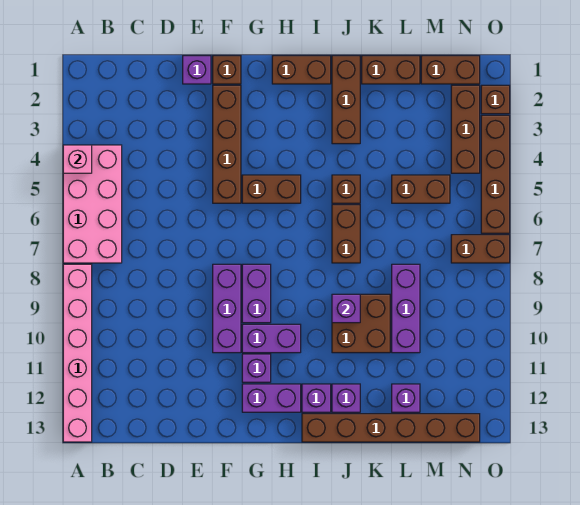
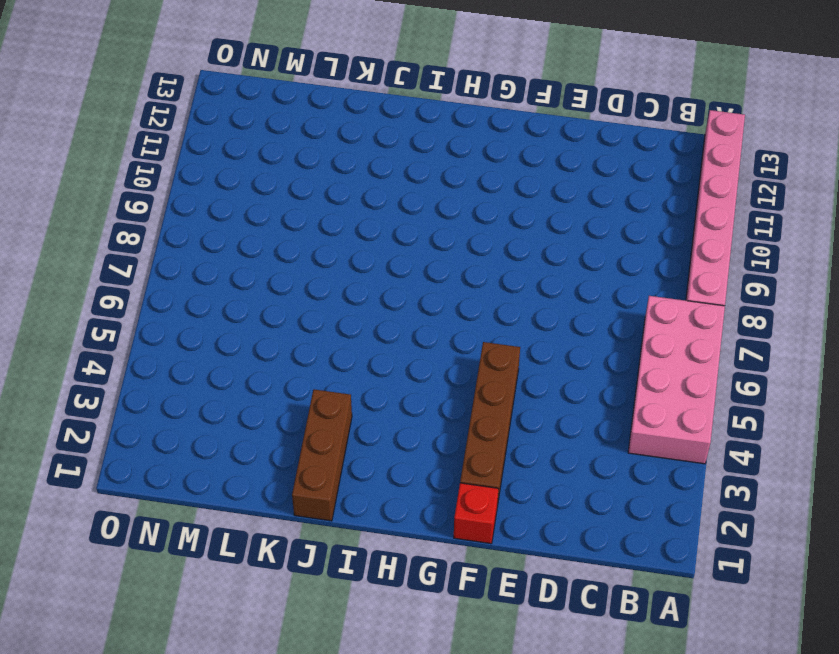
red brick F1 level 1 -> brown brick F1 level 1
none -> purple brick E1 level 1
none -> purple brick F8:F10 level 1
none -> brown brick G5:H5 level 1
none -> purple brick G8:G9 level 1

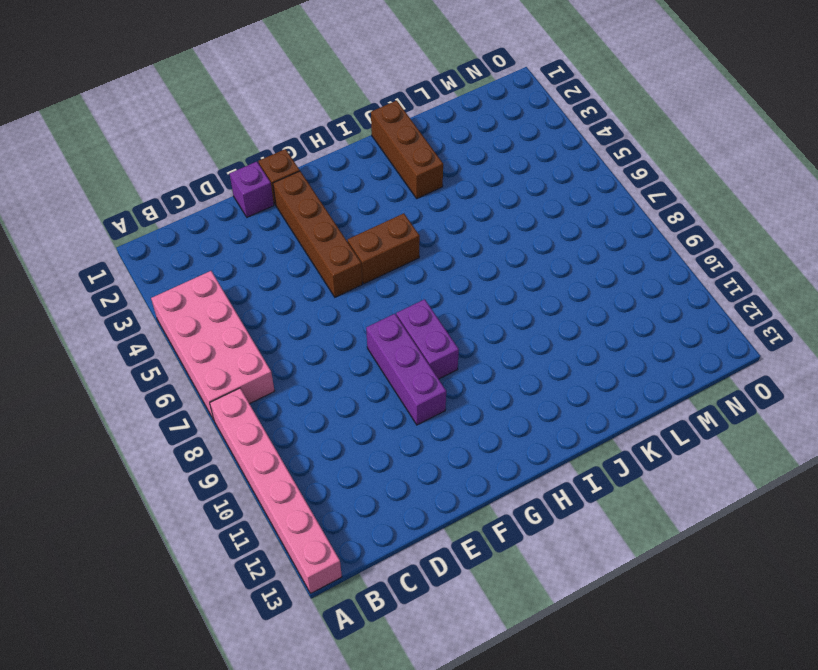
none -> purple brick G10:H10 level 1
none -> purple brick G11 level 1
none -> purple brick G12:H12 level 1
none -> brown brick H1:I1 level 1

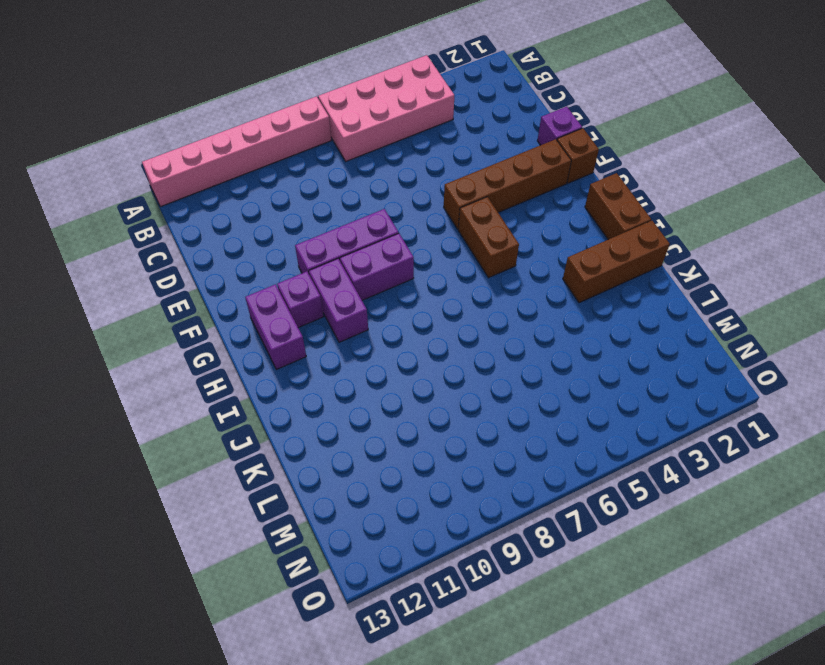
none -> purple brick I12 level 1
none -> brown brick I13:N13 level 1
none -> brown brick J5 level 1
none -> brown brick J6:J7 level 1

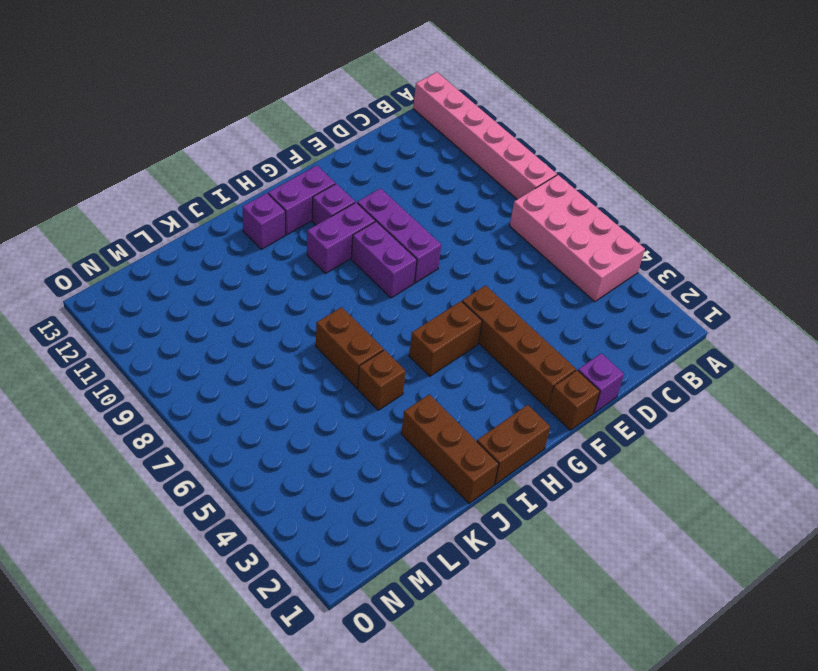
none -> brown brick I13:N13 level 1
none -> brown brick J9:K10 level 1
none -> purple brick J12 level 1
none -> brown brick K1:L1 level 1

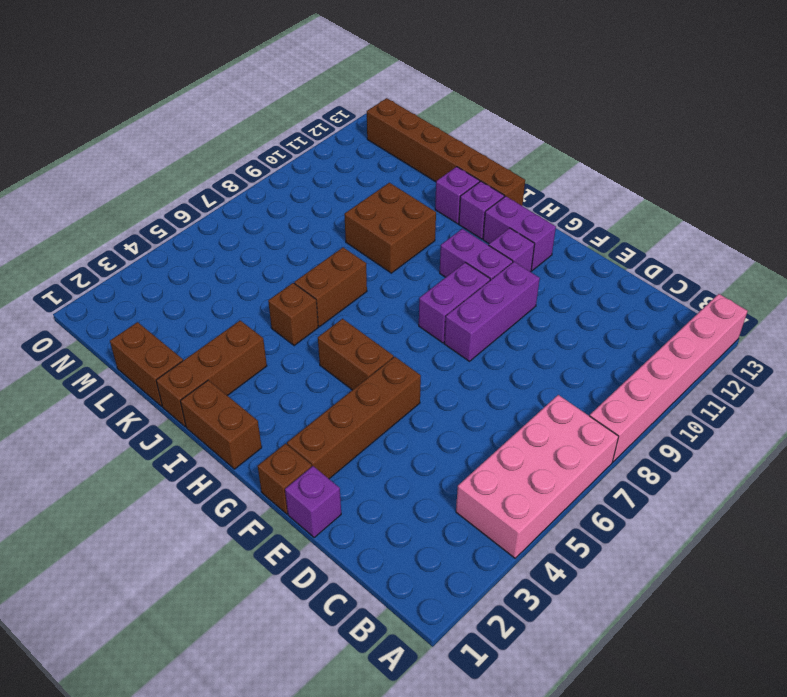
none -> brown brick L5:M5 level 1
none -> purple brick L8:L10 level 1
none -> purple brick L12 level 1
none -> brown brick M1:N1 level 1

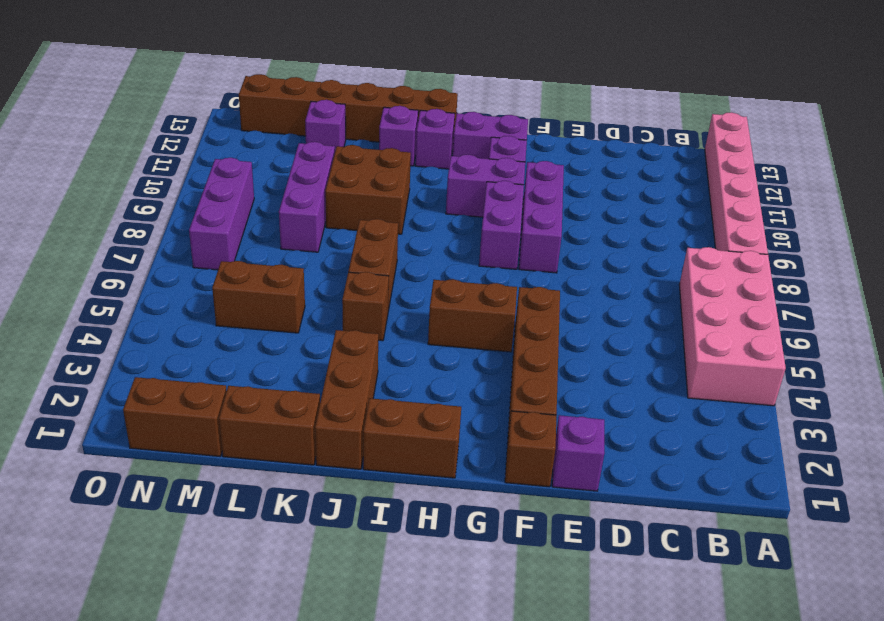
purple brick N7:N9 level 1 -> brown brick N7:O7 level 1
none -> brown brick N2:N4 level 1
none -> brown brick O2 level 1
none -> brown brick O3:O6 level 1
none -> pink brick A4 level 2

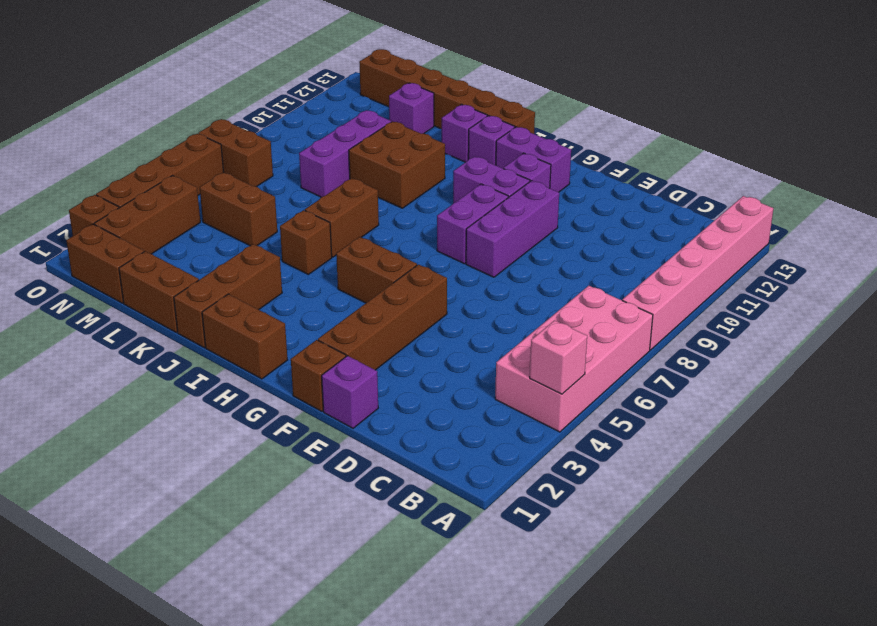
none -> purple brick J9 level 2

